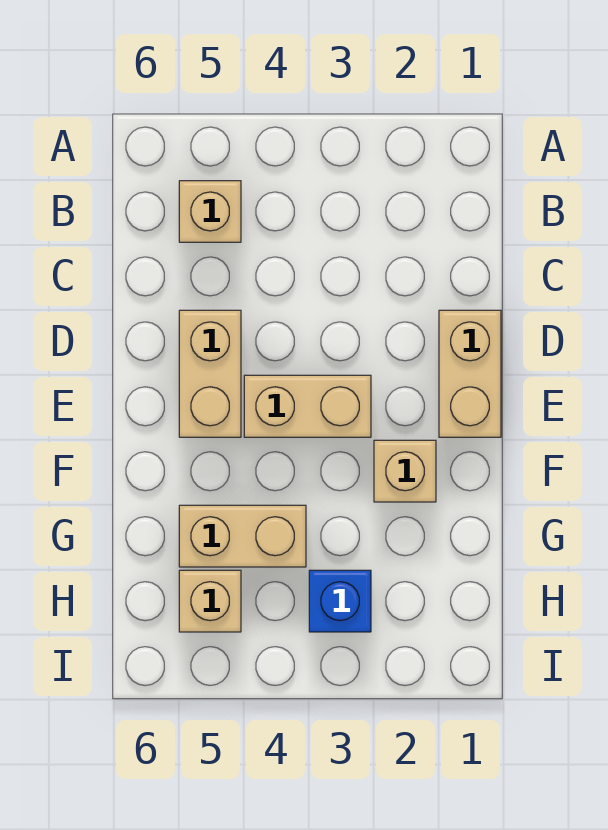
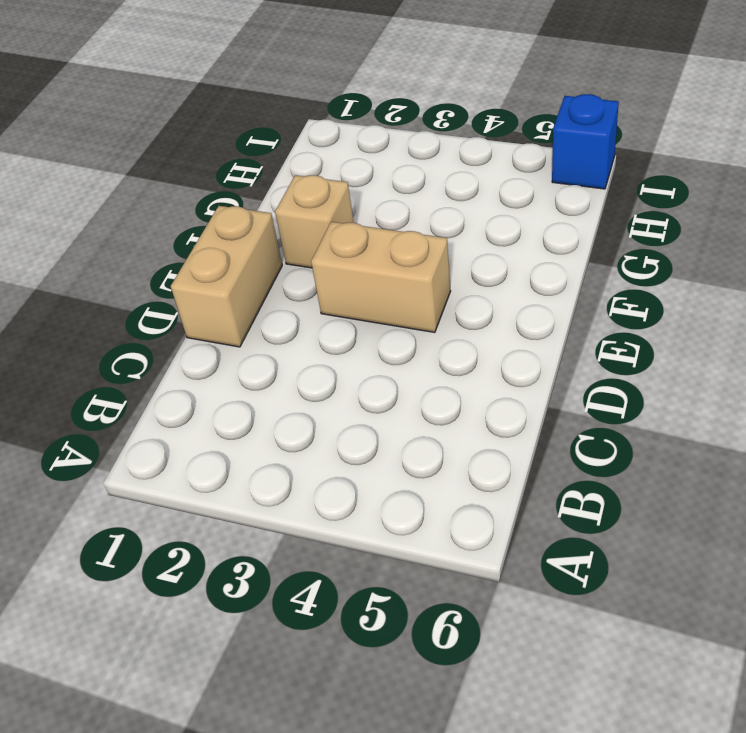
blue brick I6 level 1 -> blue brick H3 level 1
none -> tan brick B5 level 1
none -> tan brick D5:E5 level 1

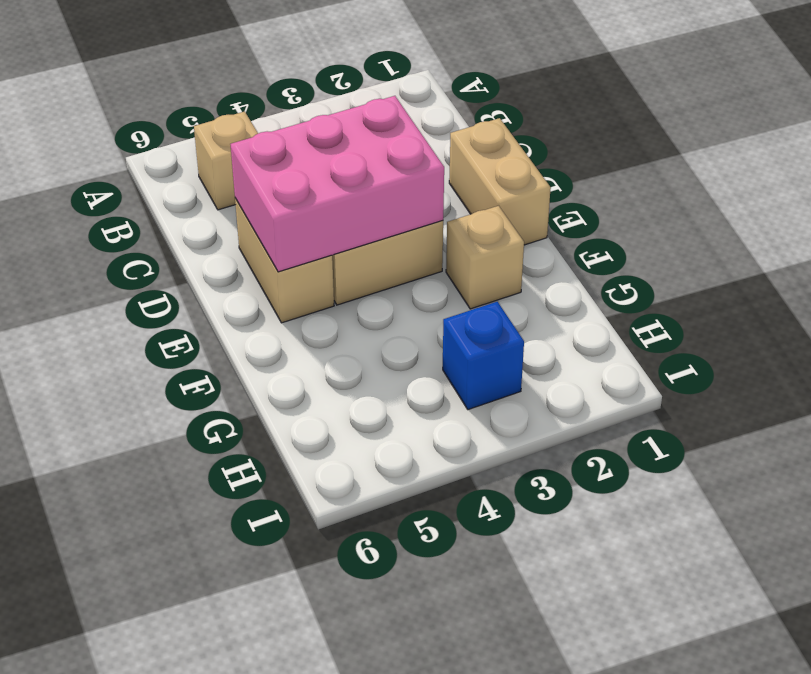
pink brick D3:E5 level 2 -> none
none -> tan brick G4:G5 level 1
none -> tan brick H5 level 1

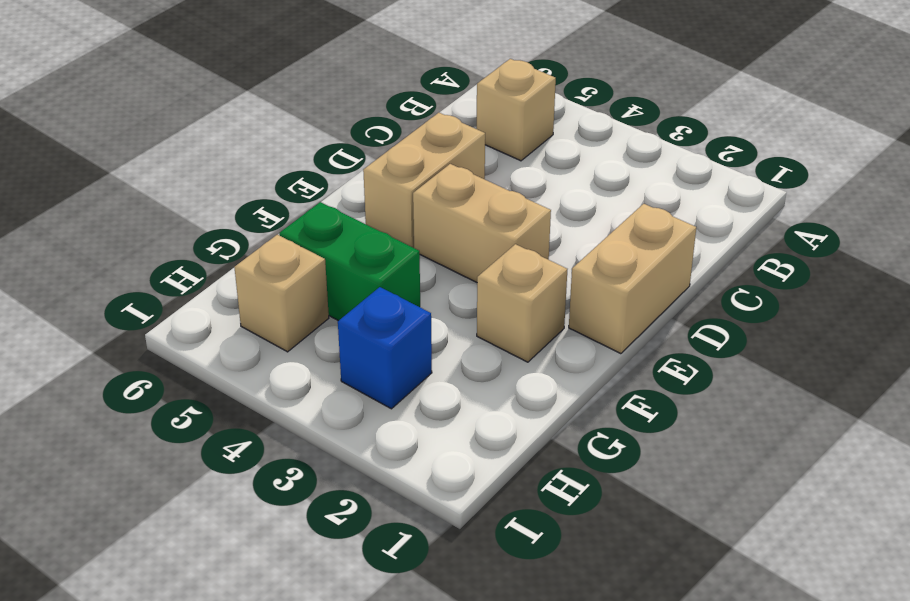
green brick G4:G5 level 1 -> tan brick G4:G5 level 1

